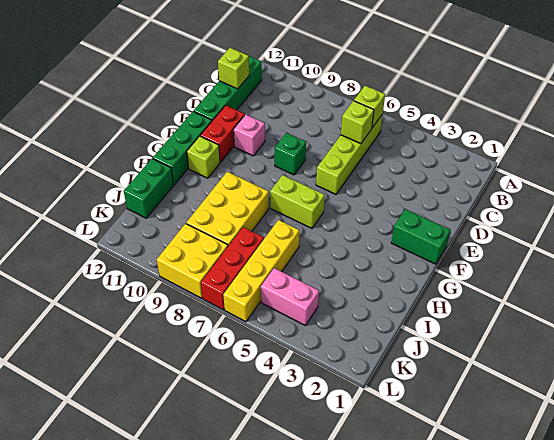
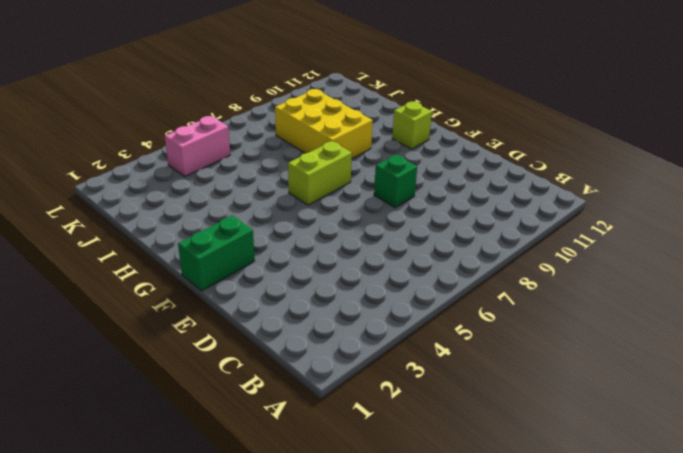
none -> lime brick B6:E6 level 1
none -> green brick B12:E12 level 1
none -> pink brick E10 level 1

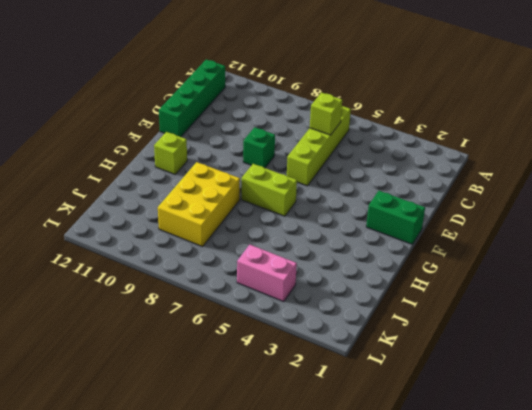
none -> pink brick E10 level 1
none -> red brick E11:F11 level 1
none -> green brick F12:H12 level 1

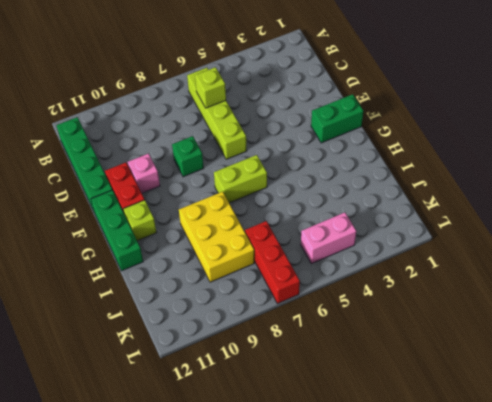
none -> yellow brick I6:L6 level 1
none -> green brick I12:J12 level 1
none -> yellow brick K8:L9 level 1

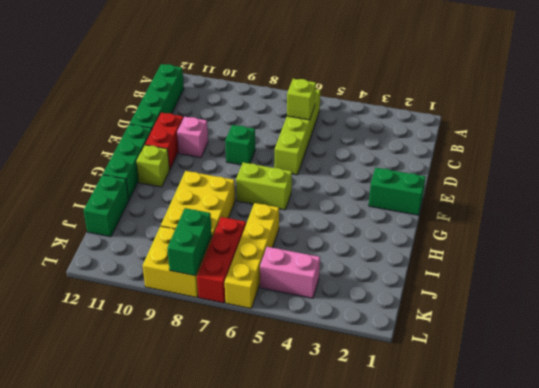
green brick K8:L8 level 2 -> none
none -> lime brick B6 level 2
none -> lime brick C12 level 2

